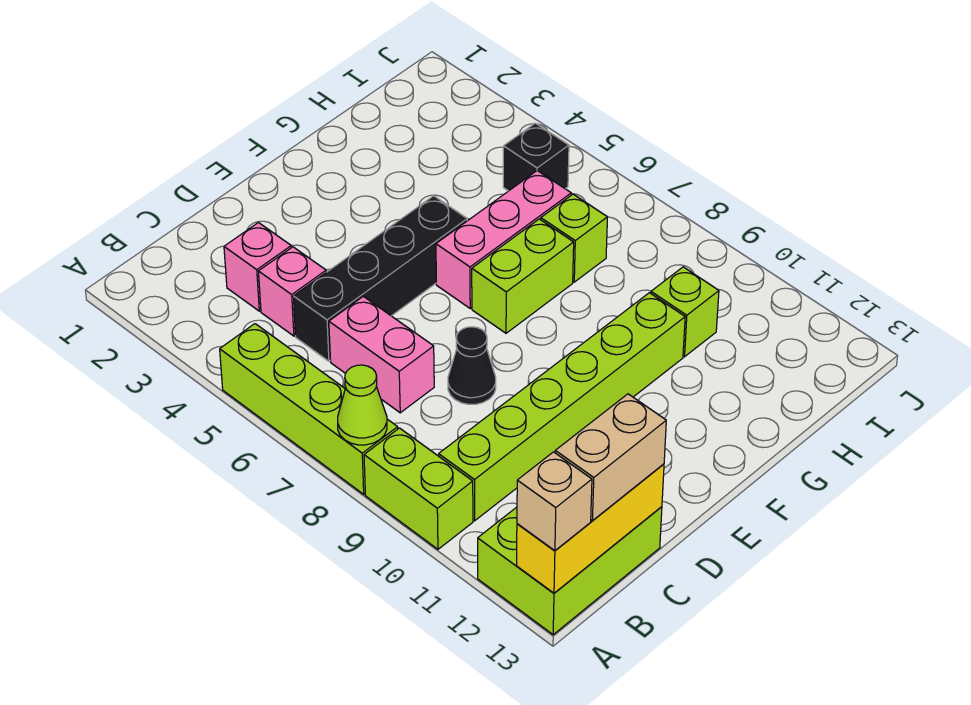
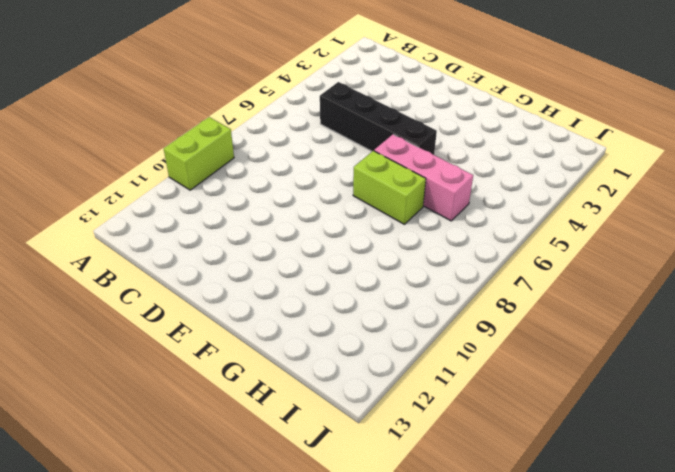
none -> lime brick A5:A8 level 1
none -> lime brick A12:C13 level 1
none -> lime brick B10:G10 level 1

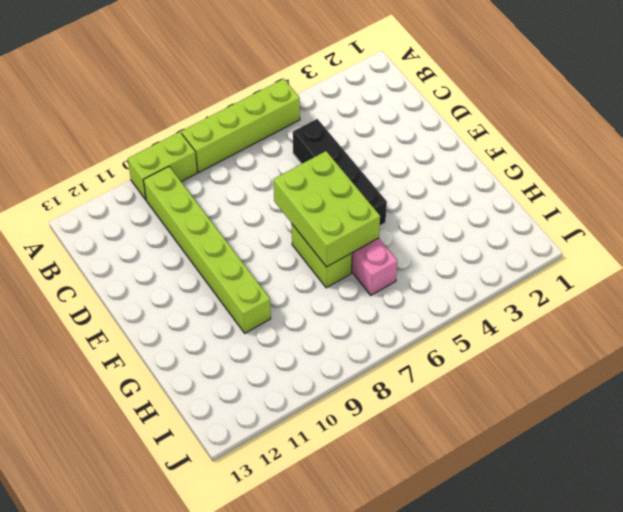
lime brick E6:G7 level 2 -> lime brick A12:C13 level 1
none -> pink brick C3 level 1
none -> pink brick C4 level 1
none -> pink brick C6:C7 level 1

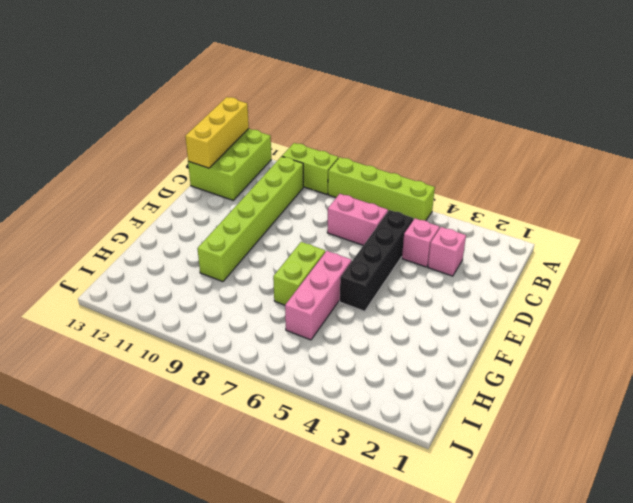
none -> black cone D8 level 1
none -> lime brick H7 level 1
none -> lime brick H10 level 1

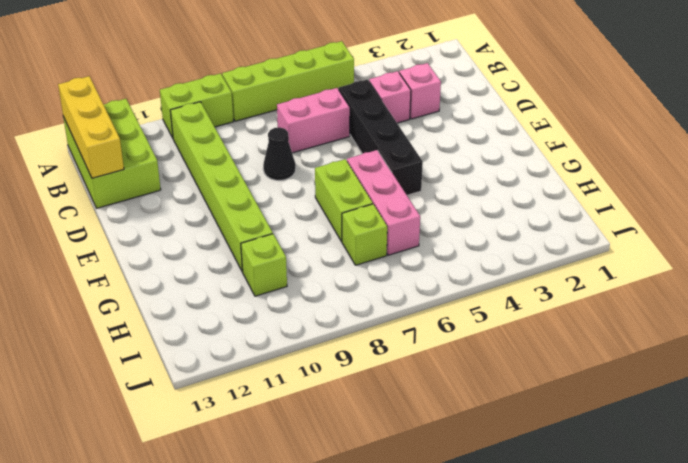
none -> black brick I5 level 1
none -> lime cone A8 level 2
none -> tan brick A13 level 3

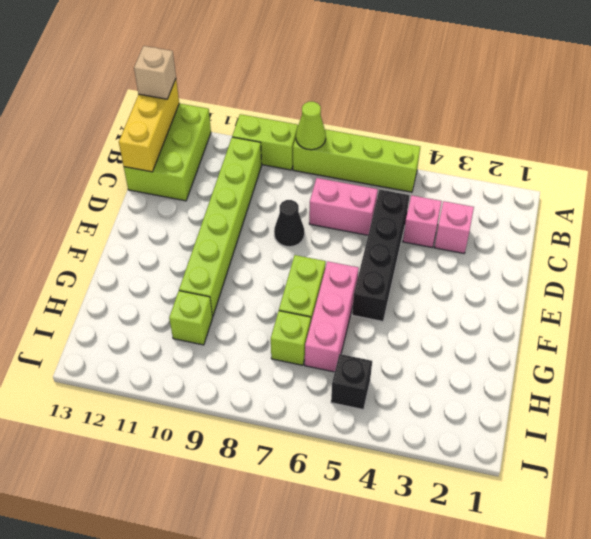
none -> tan brick B13:C13 level 3

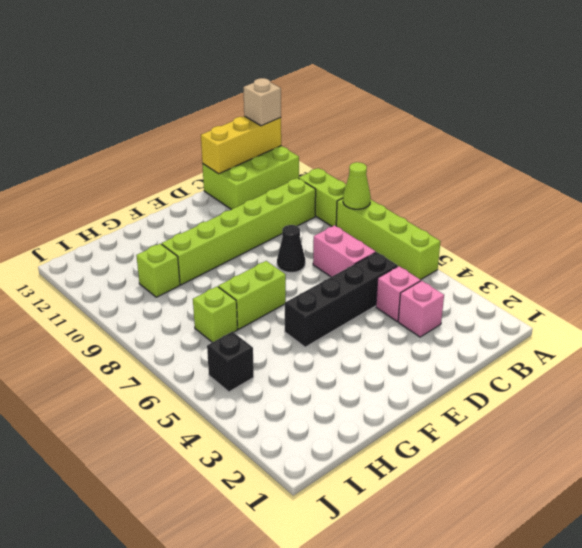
none -> pink brick F6:H6 level 1
none -> tan brick B13:C13 level 3

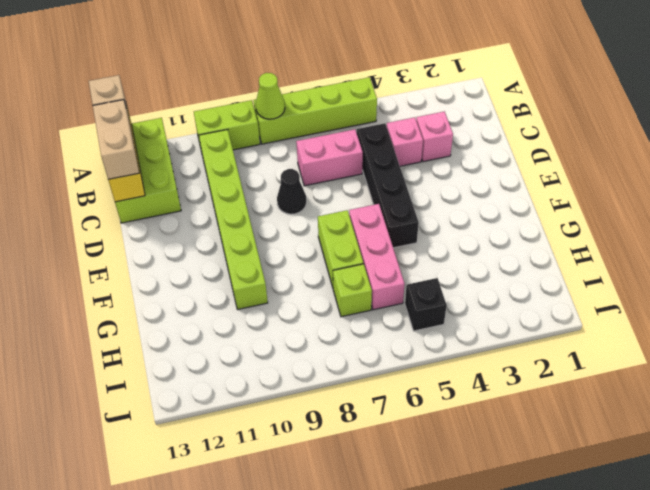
none -> lime brick H10 level 1

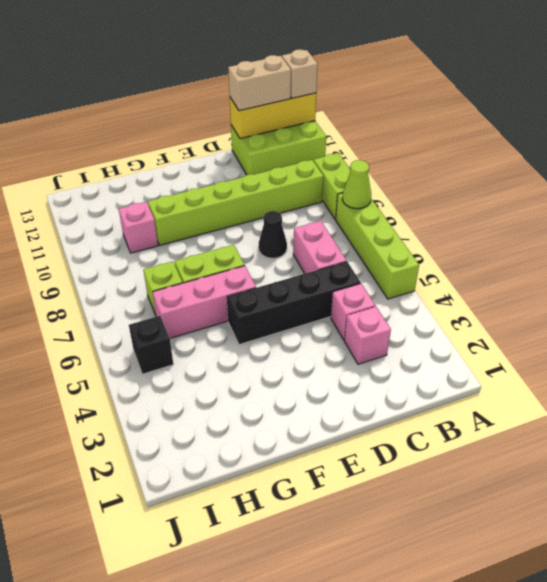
pink brick H10 level 1 -> lime brick H10 level 1

